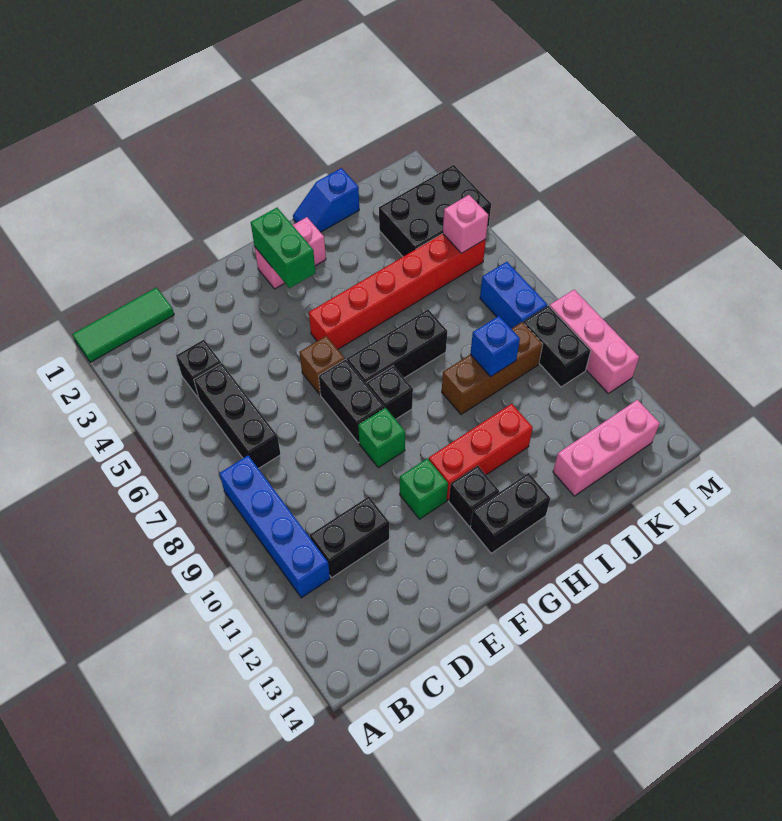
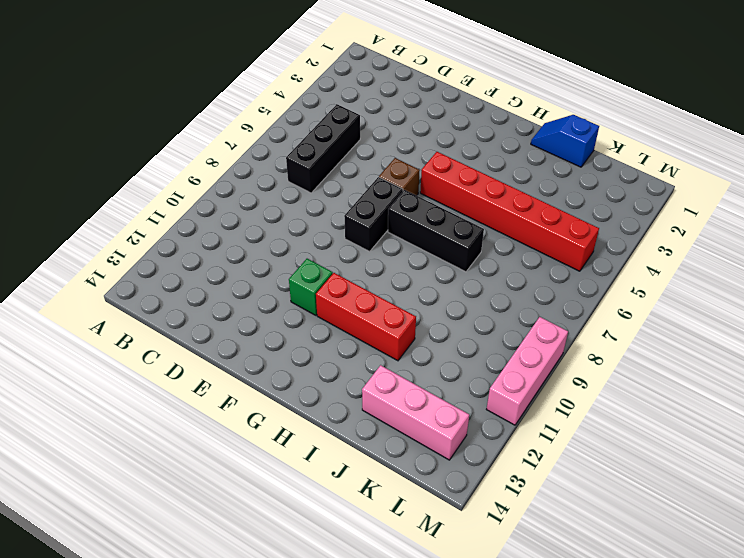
none -> green tile A1:C1 level 1
none -> blue brick B8:B11 level 1
none -> black brick C4 level 1

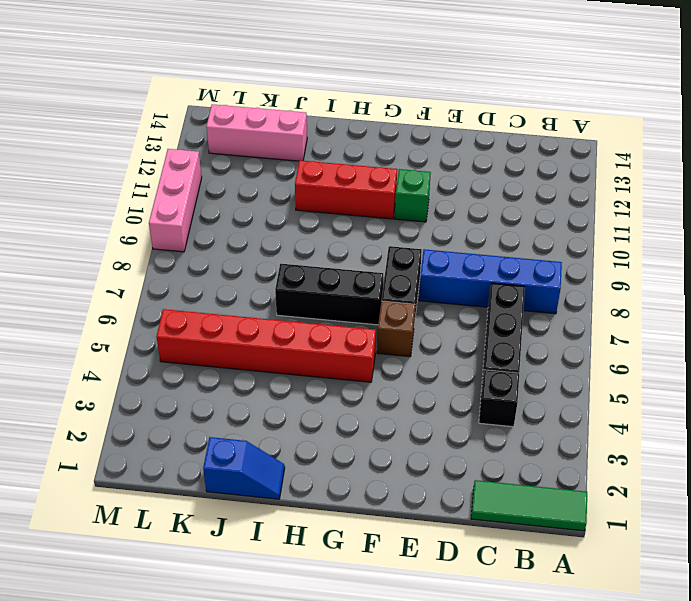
blue brick B8:E8 level 1 -> blue brick B8:B11 level 1
none -> black brick C11:D11 level 1
none -> green brick F9 level 1
none -> pink brick G2:H2 level 1

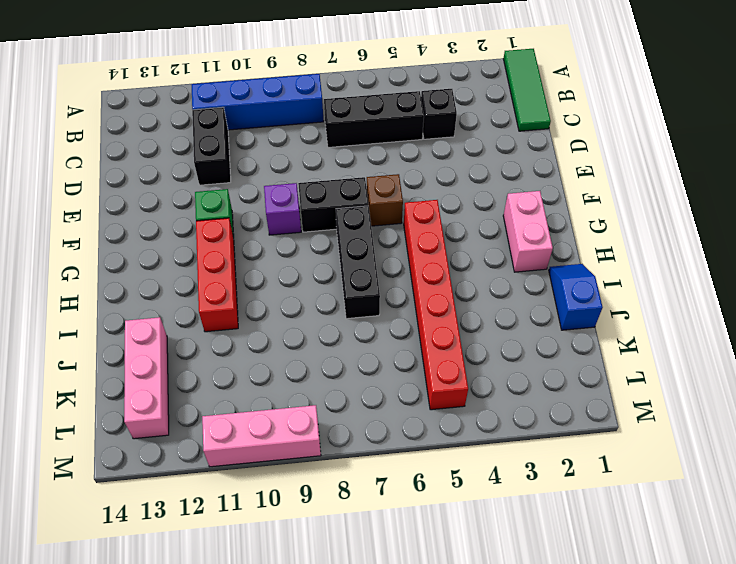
purple brick F9 level 1 -> green brick F9 level 1
none -> black brick G8 level 1
none -> black brick G12 level 1
none -> black brick G13:H13 level 1

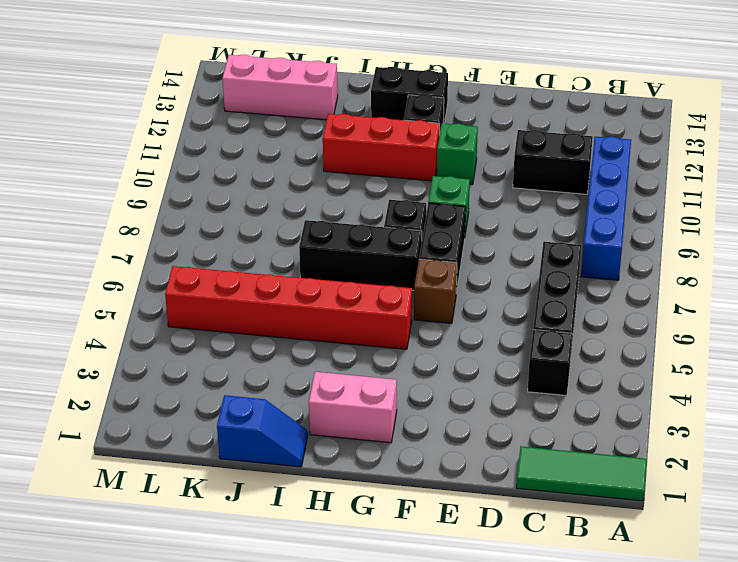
none -> brown brick I9:K9 level 1
none -> black brick K3:M4 level 1
none -> blue brick L7:L8 level 1

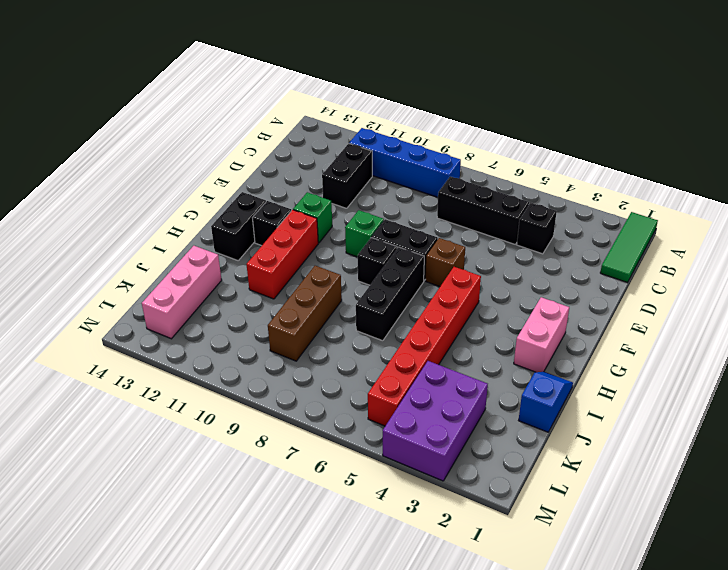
purple brick K3:M4 level 1 -> black brick K3:M4 level 1
none -> blue brick L7:L8 level 1
none -> black brick L9:L10 level 1
none -> pink brick M9:M11 level 1

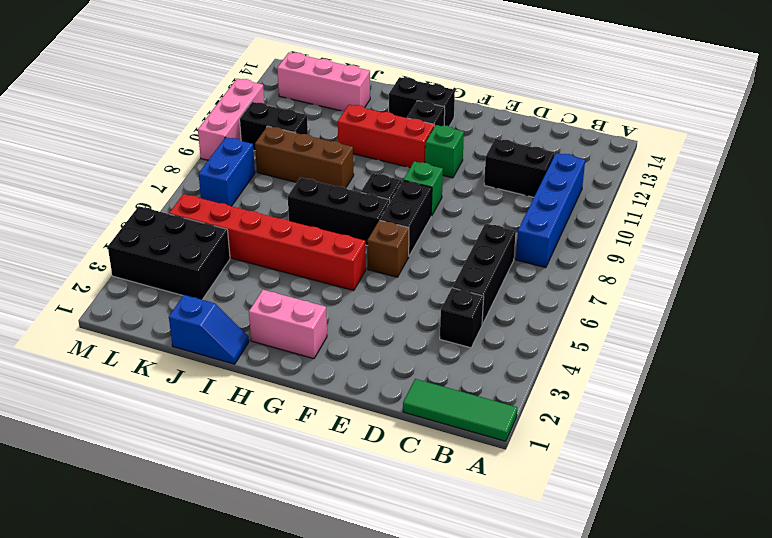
black brick K10:L10 level 1 -> black brick L9:L10 level 1
none -> green brick G2:G3 level 2
none -> blue brick J9 level 2
none -> pink brick L5 level 2

